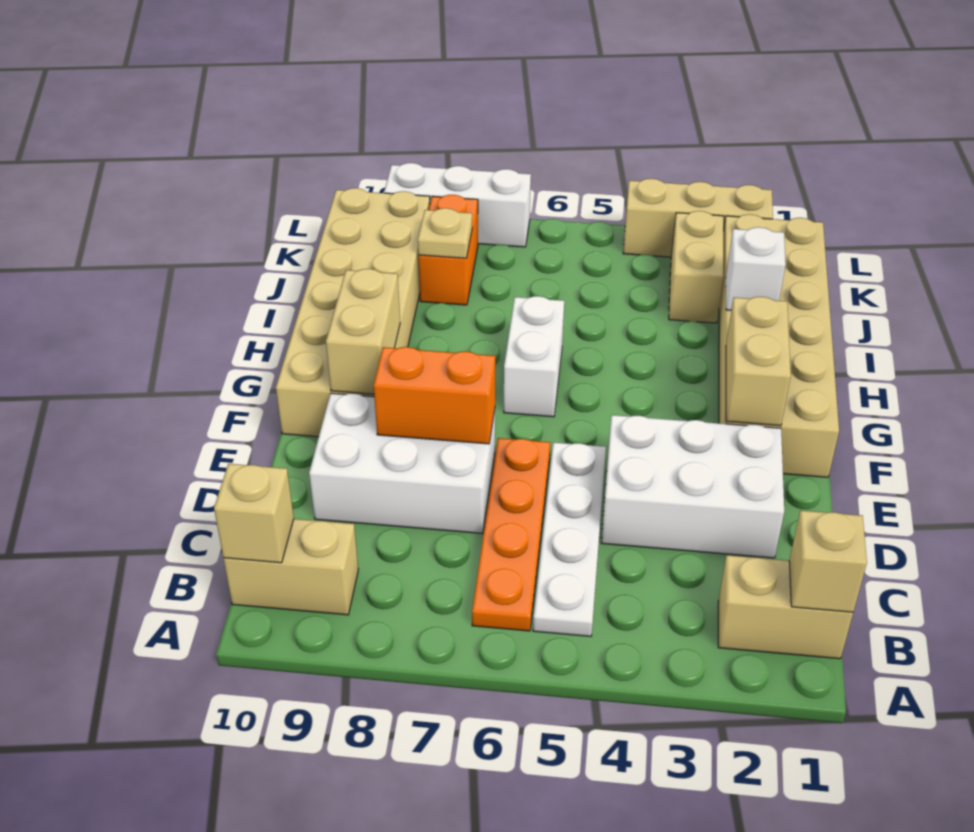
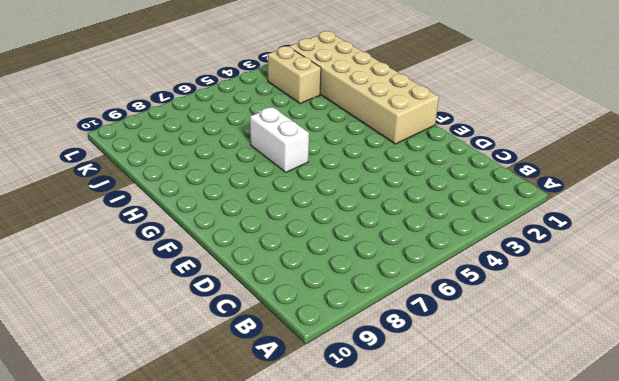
none -> tan brick B1:B2 level 1
none -> white plate B5:E5 level 1
none -> orange plate B6:E6 level 1

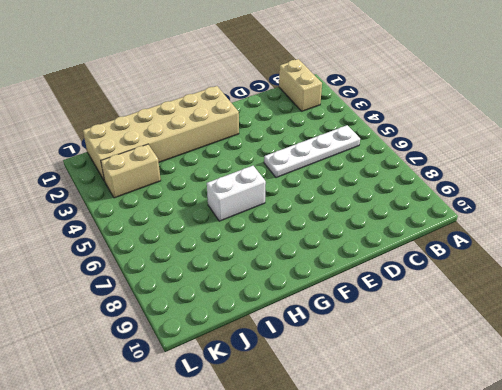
none -> orange plate B6:E6 level 1
none -> tan brick B9:B10 level 1
none -> white brick D2:E4 level 1

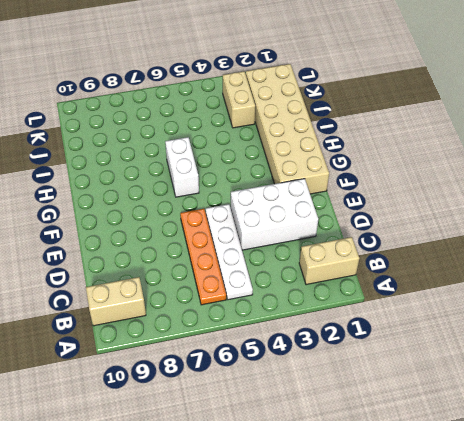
none -> white brick D7:E9 level 1
none -> tan brick F9:K10 level 1
none -> orange brick J8:K8 level 1

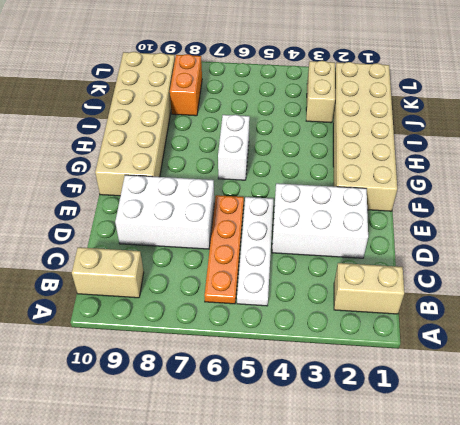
none -> tan brick L2:L4 level 1
none -> white brick L7:L9 level 1
none -> tan brick B1 level 2

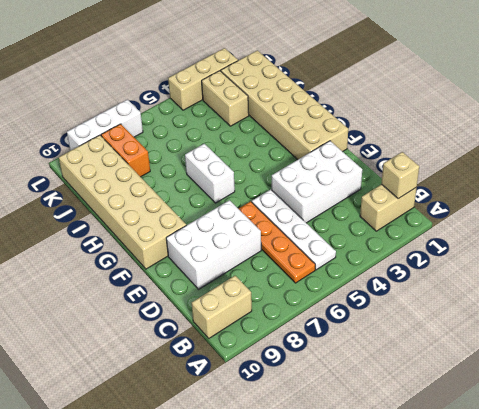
none -> tan brick B10 level 2
none -> orange brick E7:E8 level 2
none -> tan brick F2:G2 level 2

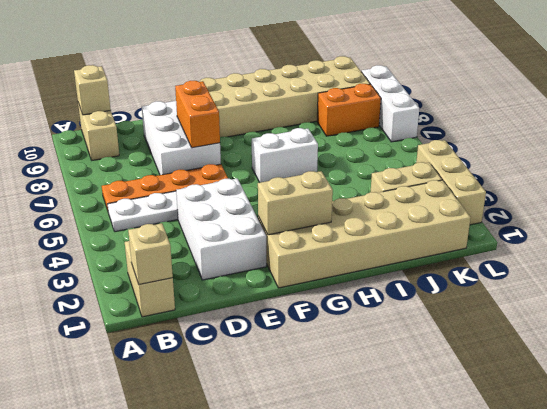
none -> tan brick F9:G9 level 2
none -> white brick I2 level 2
none -> tan plate J8 level 2

